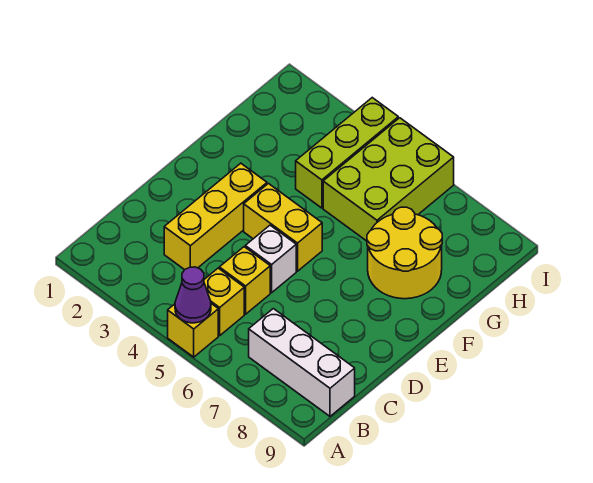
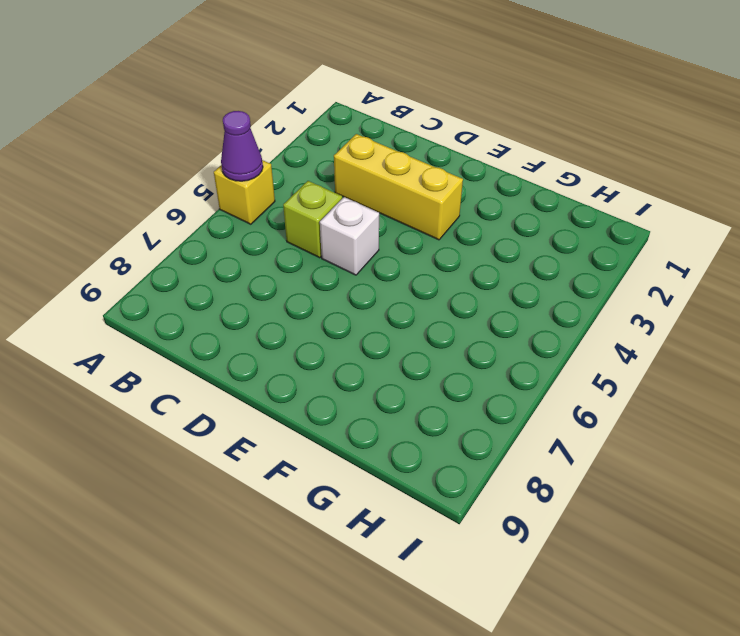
lime brick C5 level 1 -> yellow brick C5 level 1
none -> yellow brick B5 level 1
none -> white brick B7:B9 level 1

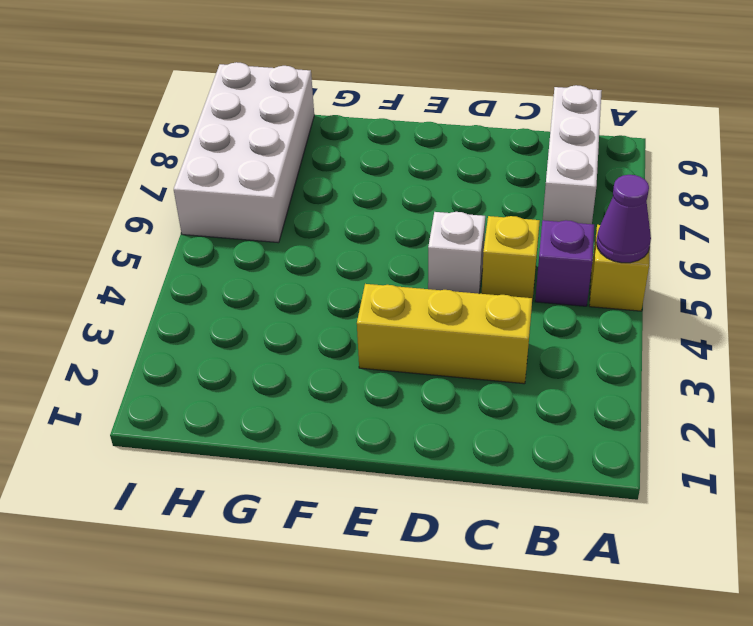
purple brick B5 level 1 -> yellow brick B5 level 1
white brick H6:I9 level 1 -> lime brick G5:I6 level 1
none -> yellow brick E4:E5 level 1
none -> yellow round brick F7:G8 level 1

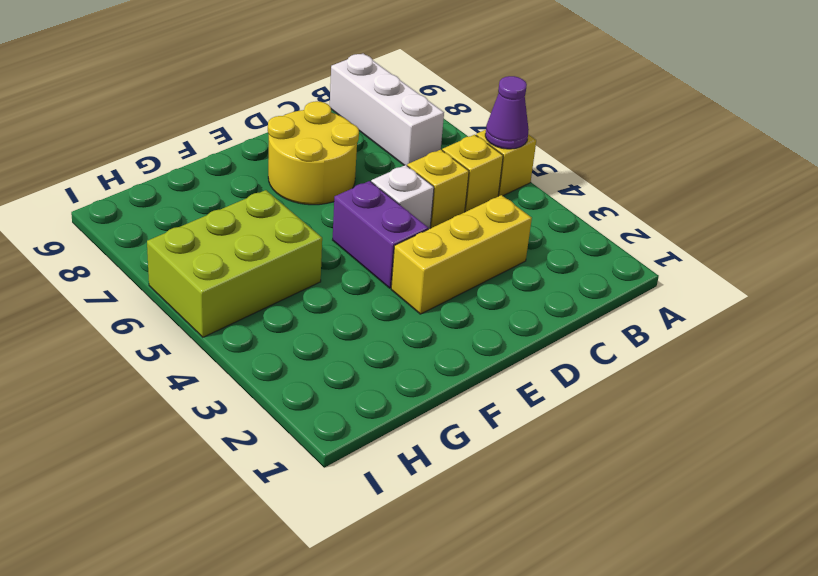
yellow round brick D7:E8 level 1 -> yellow round brick F7:G8 level 1
purple brick E4:E5 level 1 -> yellow brick E4:E5 level 1
none -> lime brick G4:I4 level 1

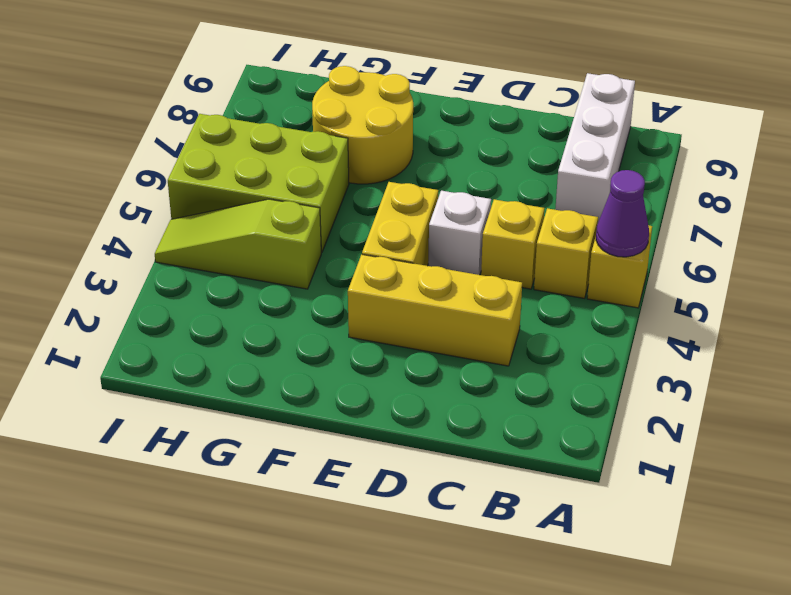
lime slope G4:I4 level 1 top G -> lime brick G4:I4 level 1

